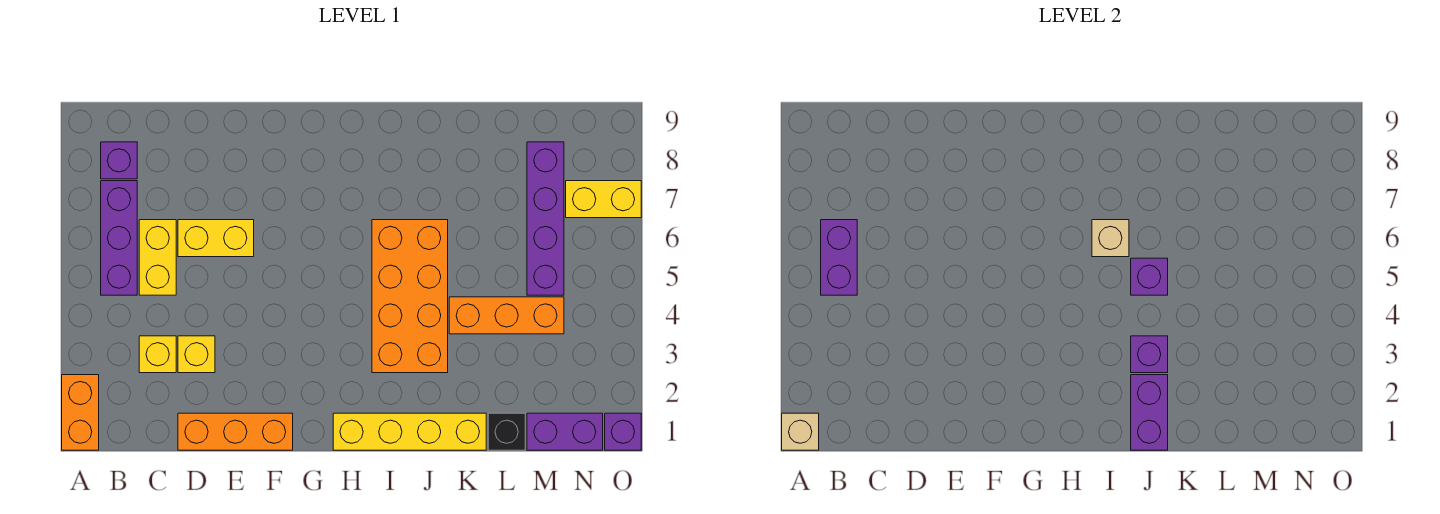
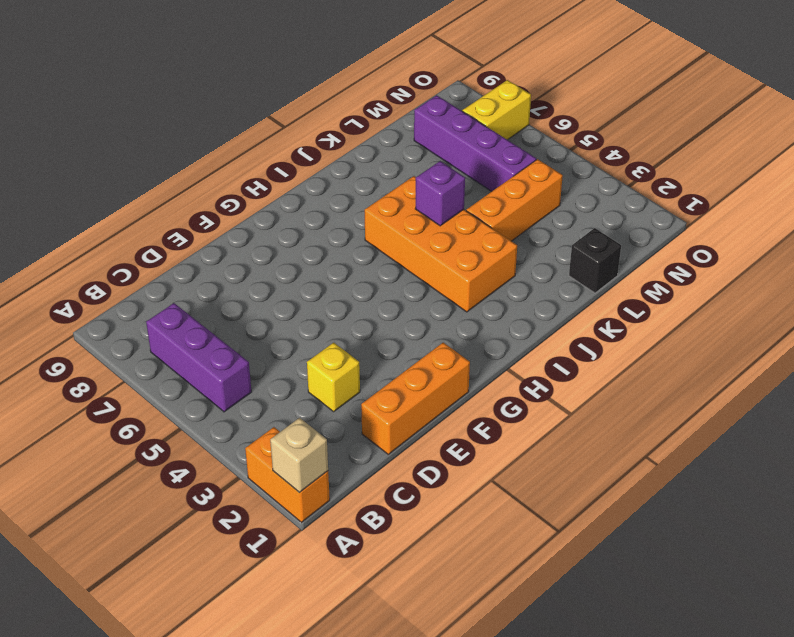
none -> purple brick B8 level 1
none -> yellow brick C3 level 1
none -> yellow brick C5:C6 level 1

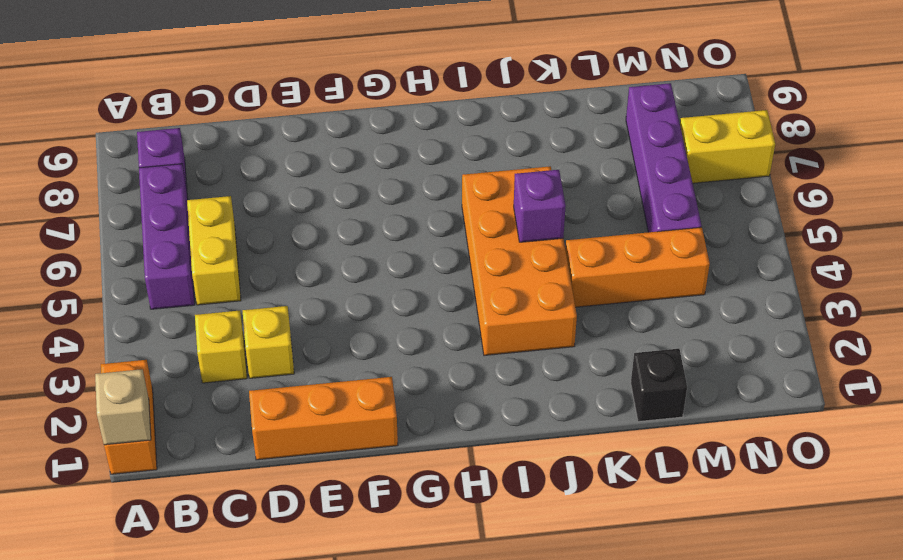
none -> yellow brick D6:E6 level 1
none -> yellow brick H1:K1 level 1
none -> purple brick M1:N1 level 1

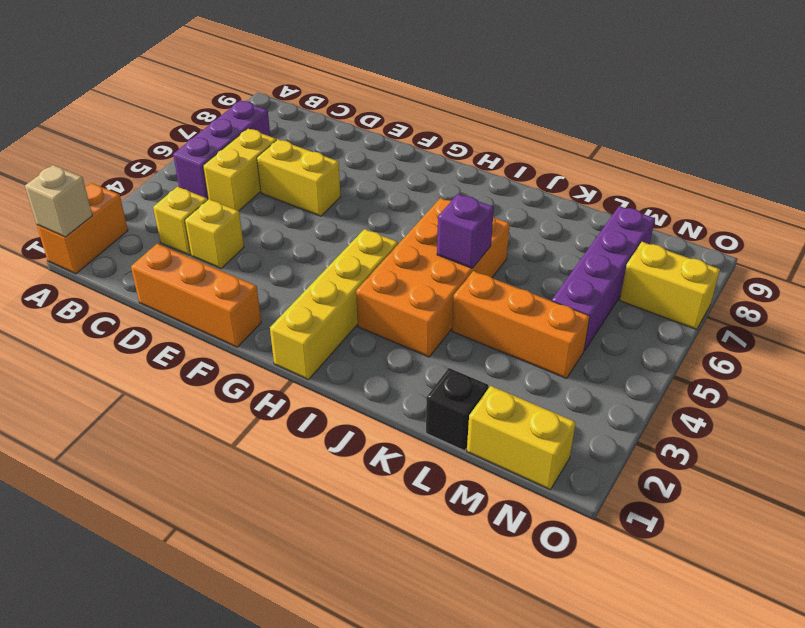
yellow brick H1:H4 level 1 -> yellow brick H1:K1 level 1
yellow brick M1:N1 level 1 -> purple brick M1:N1 level 1
none -> purple brick B8 level 1
none -> purple brick O1 level 1
none -> purple brick B5:B6 level 2

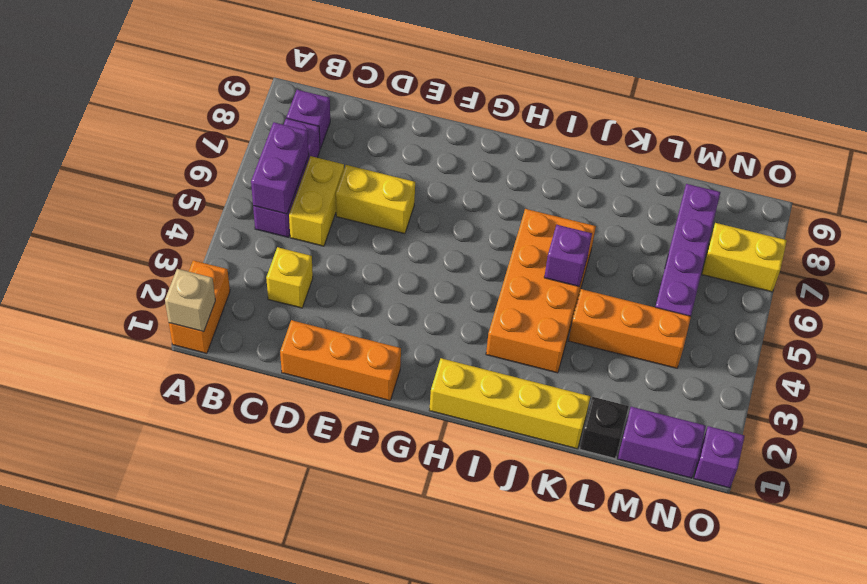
none -> yellow brick D3 level 1
none -> tan brick I6 level 2
none -> purple brick J1:J2 level 2

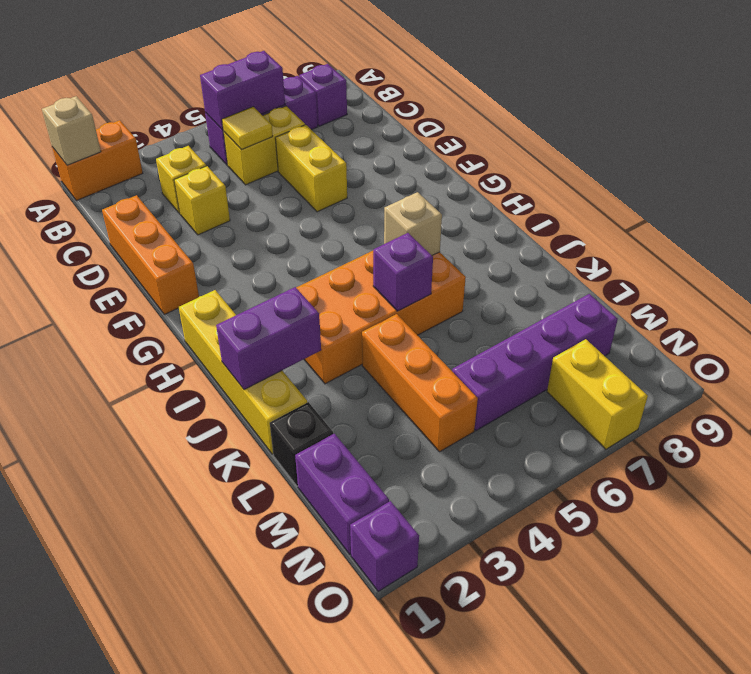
yellow tile C5 level 2 -> none
none -> purple brick J3 level 2

